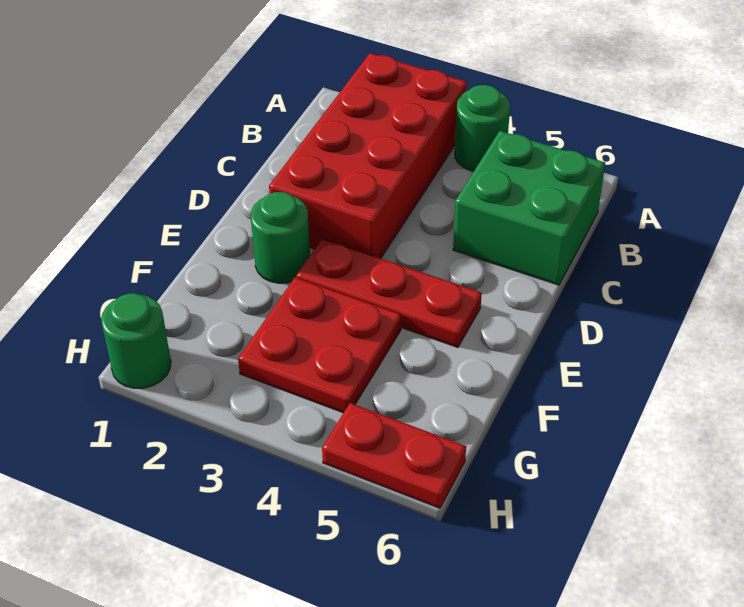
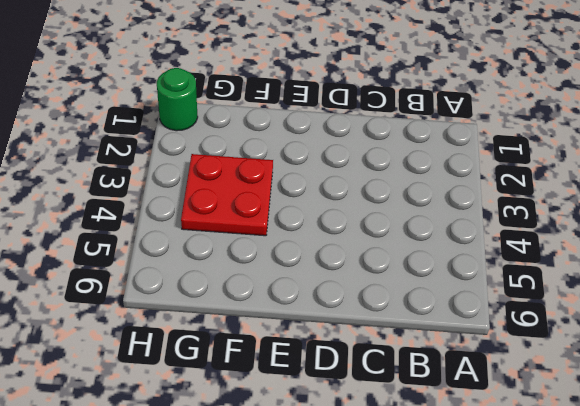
none -> red brick A2:D3 level 1
none -> green round brick A4 level 1

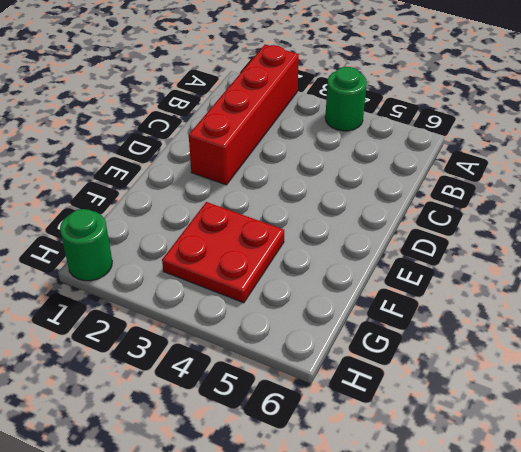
red brick A2:D2 level 1 -> red brick A2:D3 level 1
none -> green brick B5:C6 level 1
none -> green round brick E2 level 1

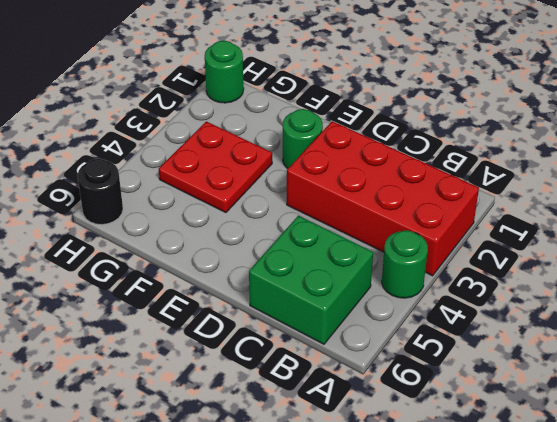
black round brick H6 level 1 -> red plate H5:H6 level 1
none -> red plate E3:E5 level 1

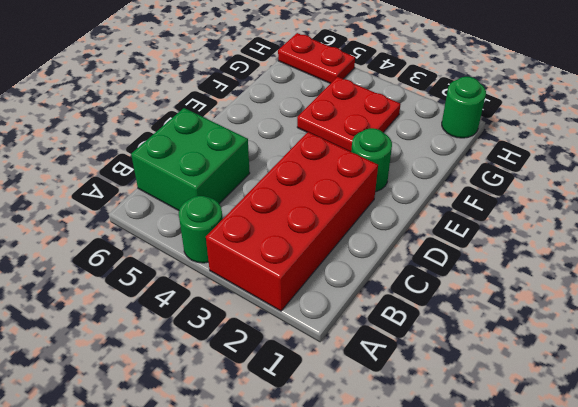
none -> red plate E3:E5 level 1

